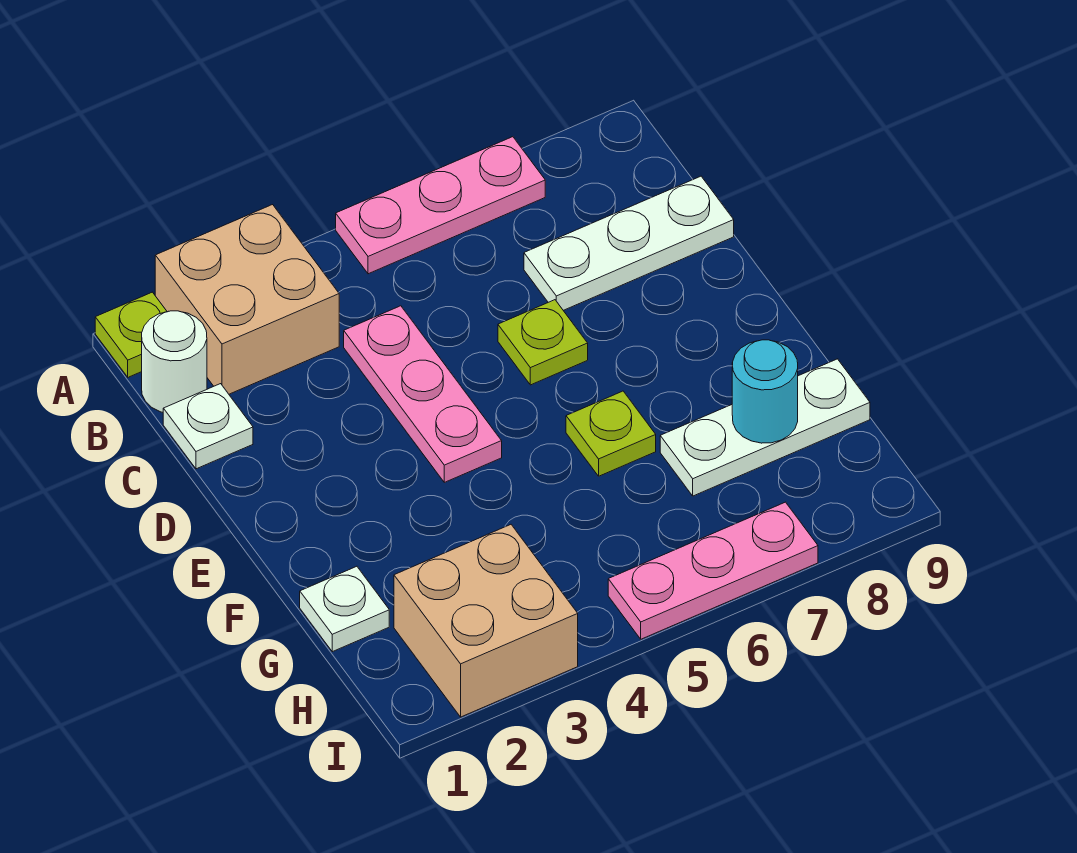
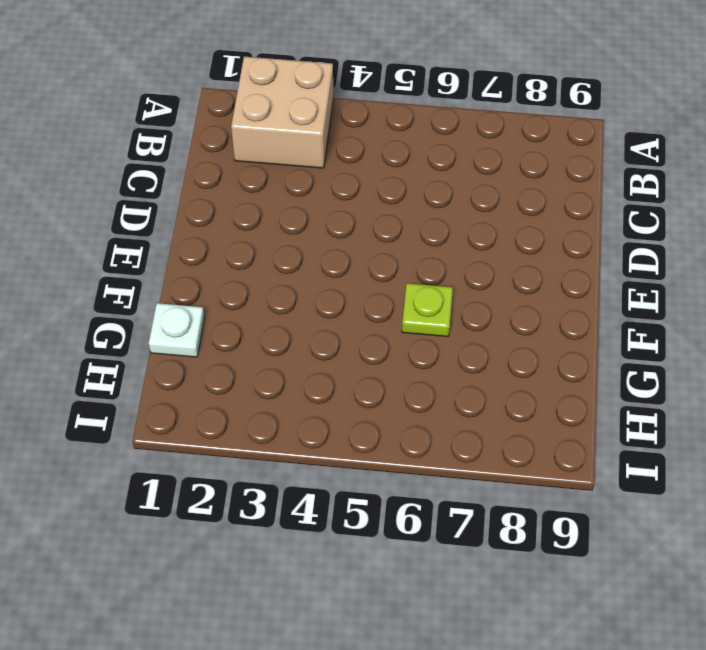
none -> lime plate A1 level 1
none -> pink plate A5:A7 level 1
none -> white round brick B1 level 1

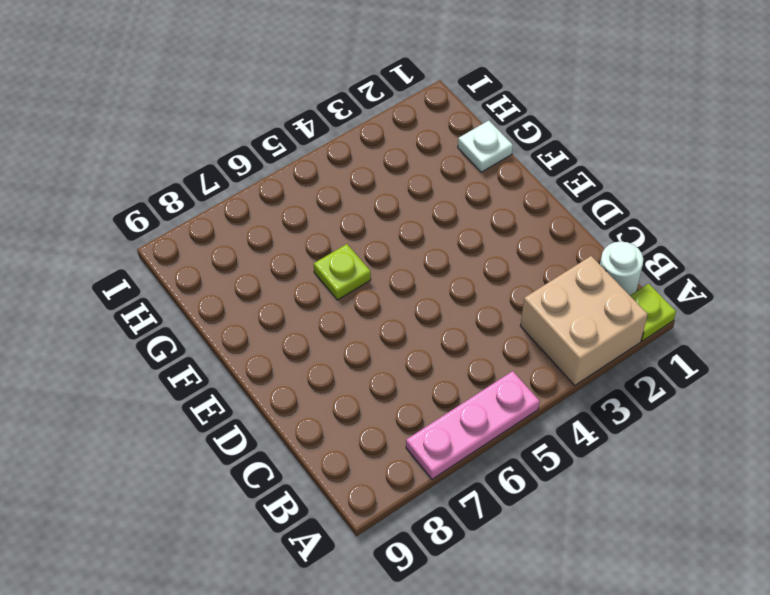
none -> white plate C1 level 1
none -> pink plate C4:E4 level 1
none -> white plate C7:C9 level 1

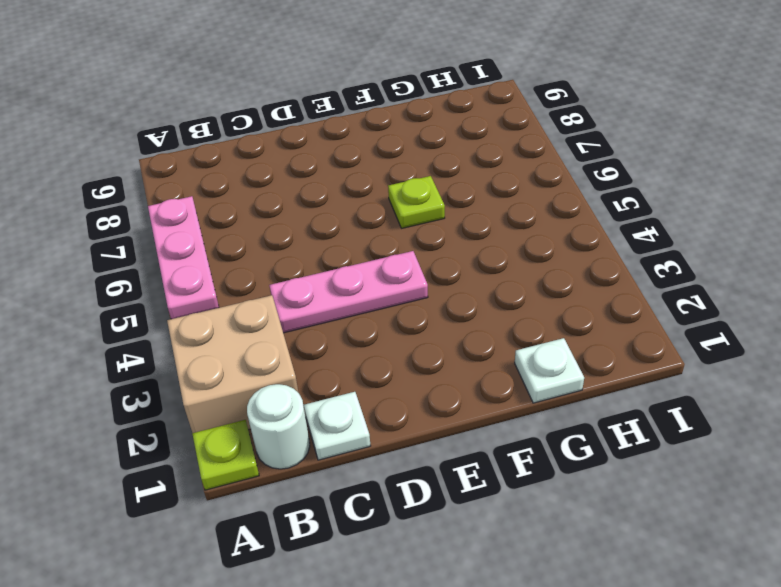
none -> white plate C7:C9 level 1
none -> lime plate D6 level 1
none -> white plate G7:G9 level 1

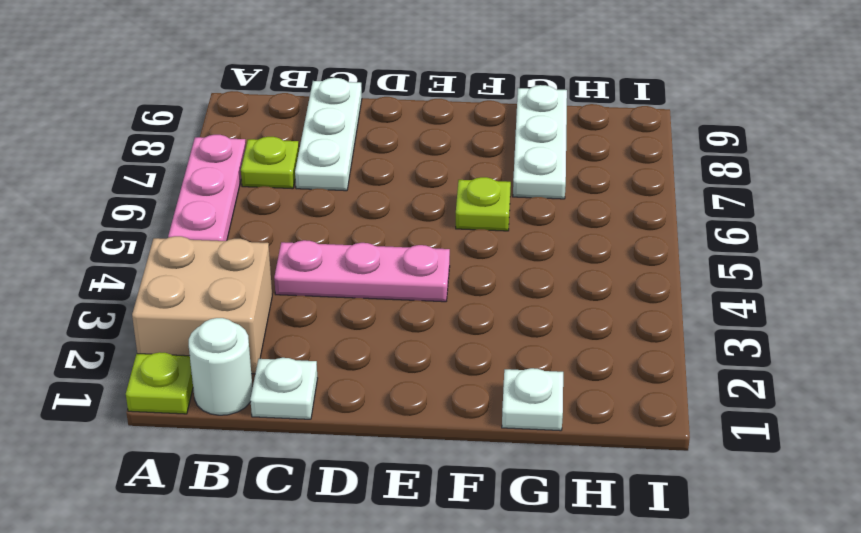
lime plate B7 level 1 -> lime plate D6 level 1
none -> tan brick H2:I3 level 1
none -> pink plate I5:I7 level 1
none -> cyan round brick G8 level 2

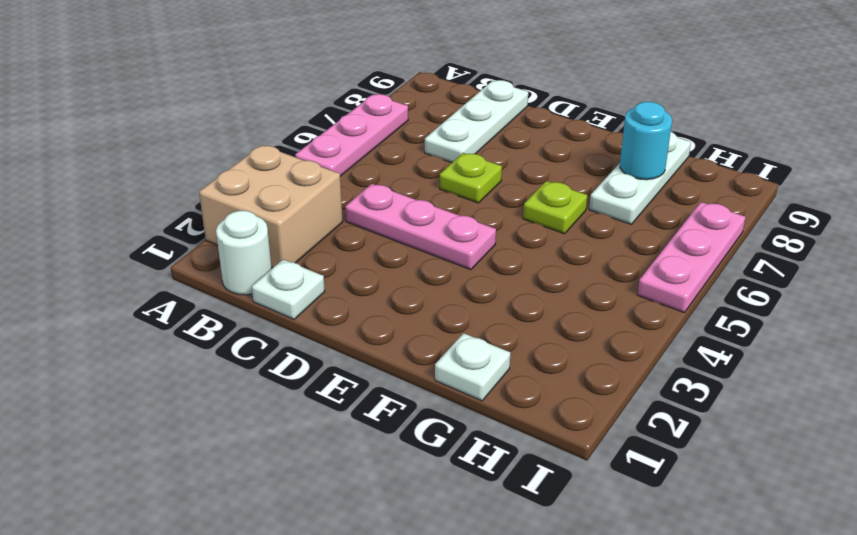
none -> lime plate A1 level 1
none -> tan brick H2:I3 level 1

